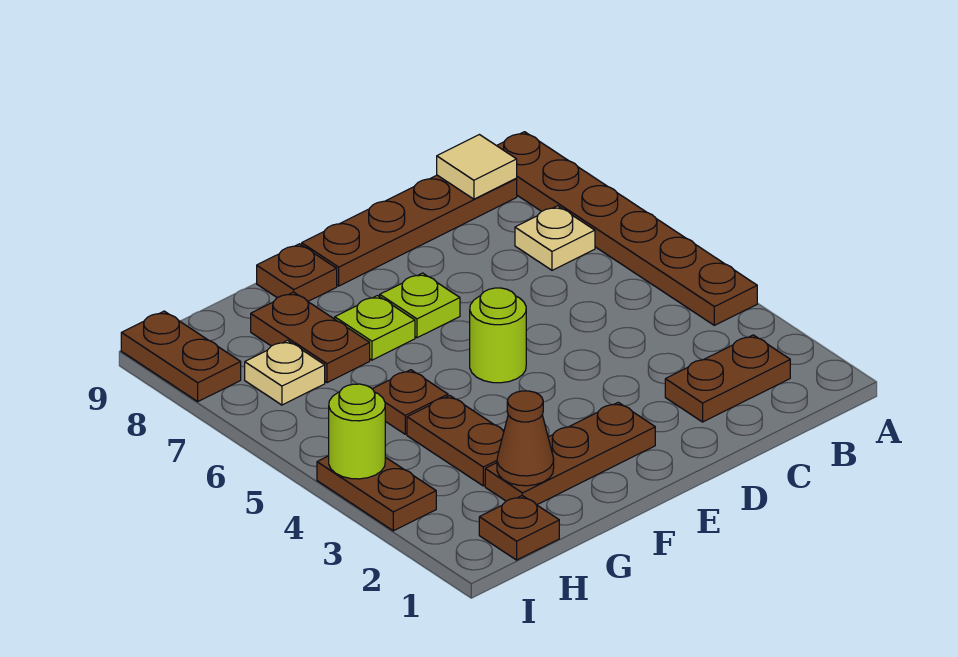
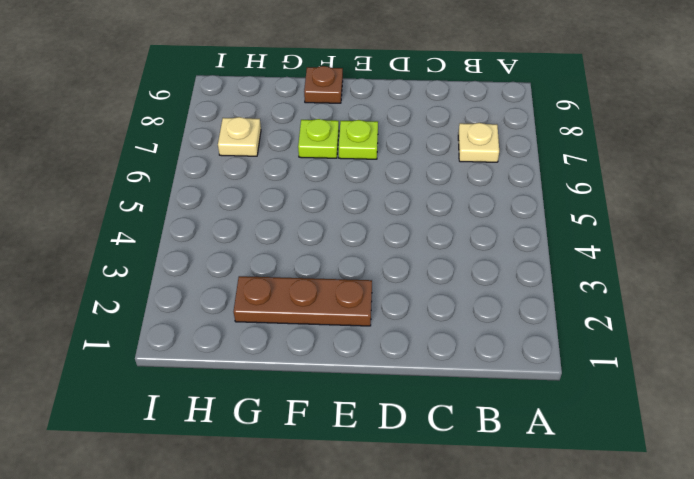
none -> brown plate A4:A9 level 1
none -> brown plate B2:C2 level 1
none -> brown plate B9:E9 level 1

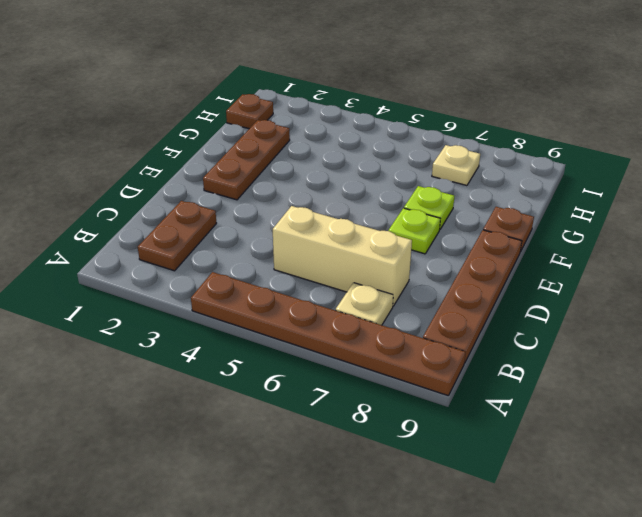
tan brick C5:C7 level 1 -> none
none -> lime round brick E5 level 1
none -> brown plate G3:G4 level 1
none -> brown plate G5 level 1

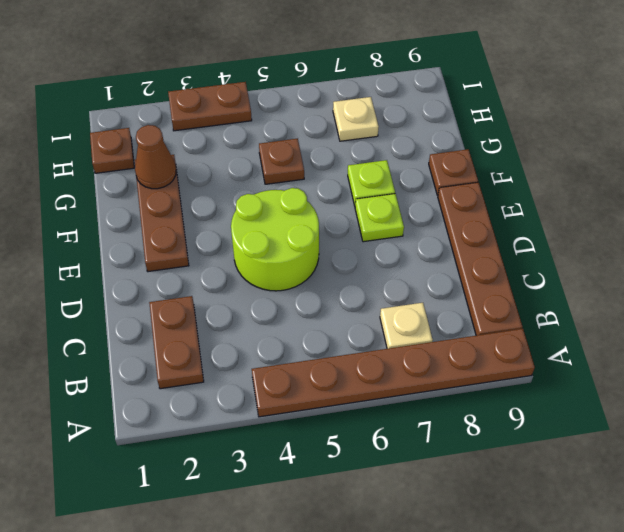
lime round brick D4:E5 level 1 -> lime round brick E5 level 1
none -> brown plate G3:G4 level 1
none -> brown plate G7:G8 level 1
none -> brown plate I8:I9 level 1

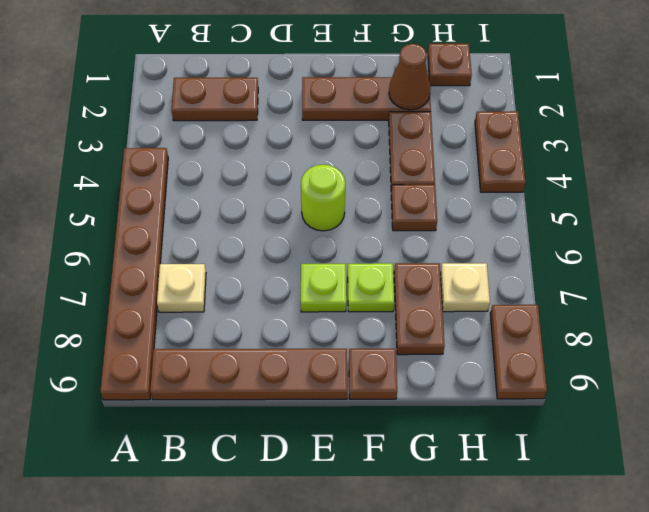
none -> tan tile B9 level 2
none -> lime round brick I4 level 2

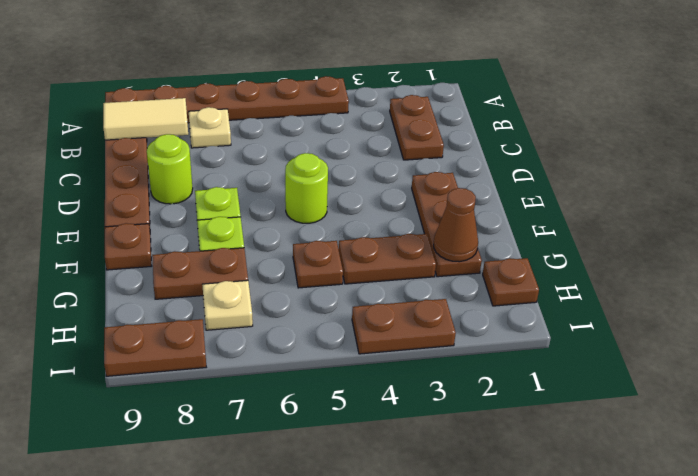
tan tile B8:B9 level 2 -> tan tile B9 level 2
lime round brick D8 level 1 -> lime round brick I4 level 2

